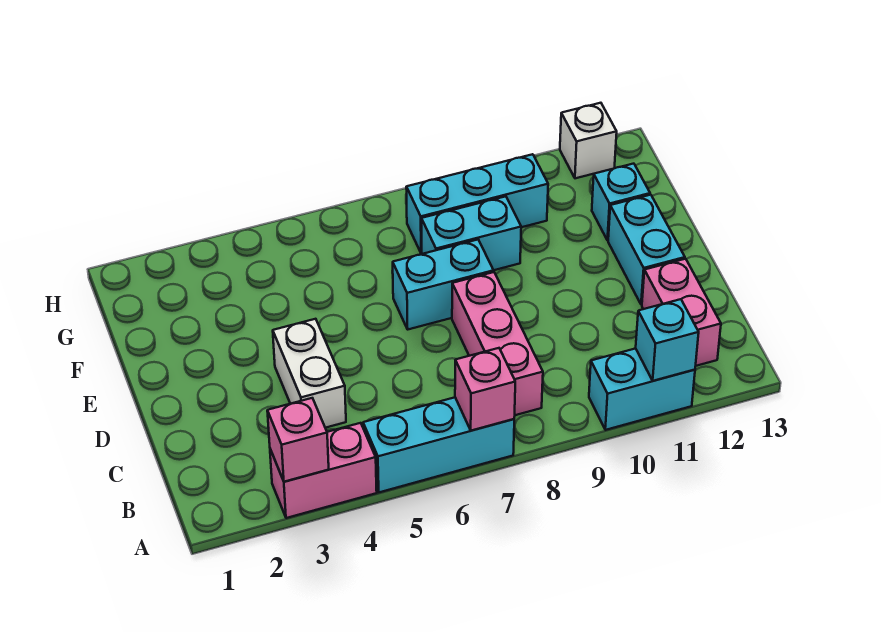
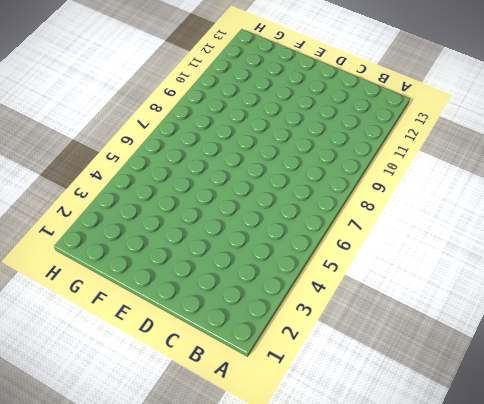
none -> pink brick A3:A4 level 1
none -> cyan brick A5:A7 level 1
none -> cyan brick A10:A11 level 1

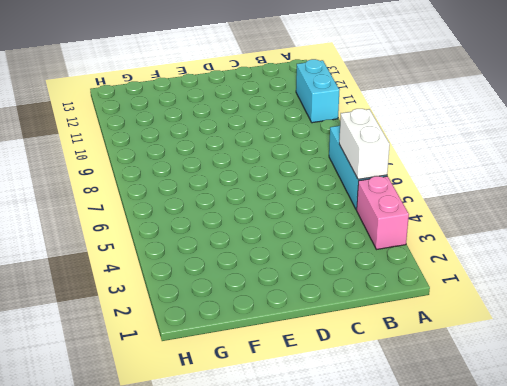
white brick A5:A6 level 2 -> white brick C4:D4 level 1
none -> pink brick B8:D8 level 1
none -> pink brick B12:C12 level 1
none -> cyan brick D12:E12 level 1

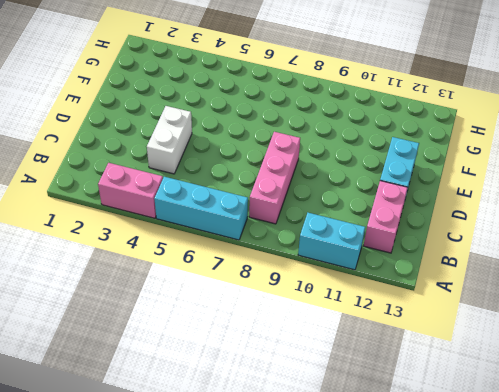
none -> cyan brick E7:E8 level 1
none -> cyan brick F8:F9 level 1
none -> cyan brick F12 level 1

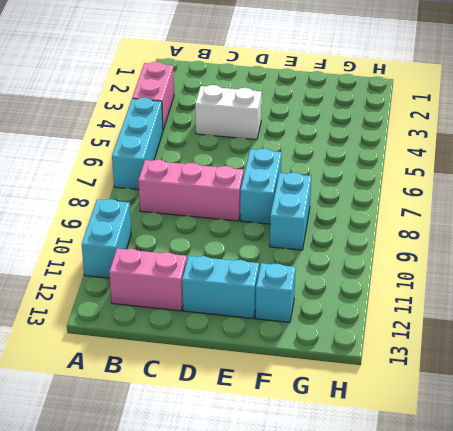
none -> cyan brick G8:G10 level 1
none -> white brick H12 level 1
none -> pink brick A3 level 2

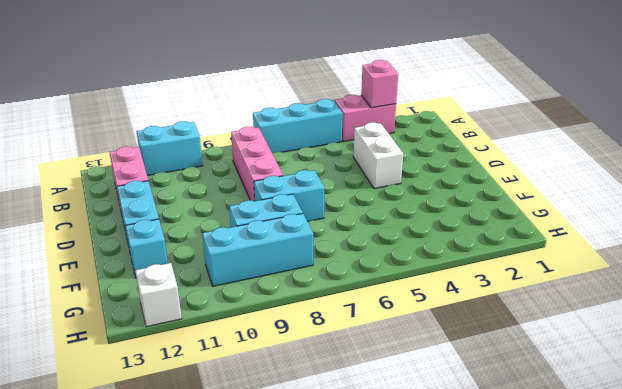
none -> pink brick A7 level 2
none -> cyan brick A11 level 2

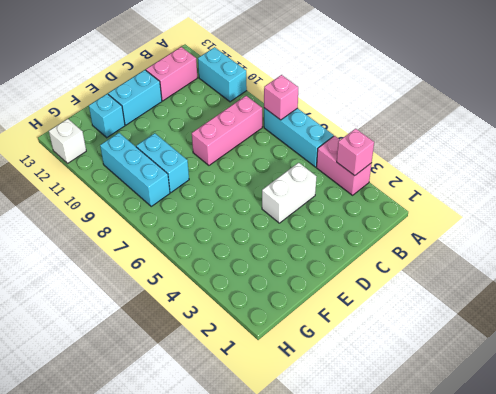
none -> cyan brick E7:E8 level 1
none -> cyan brick A11 level 2

